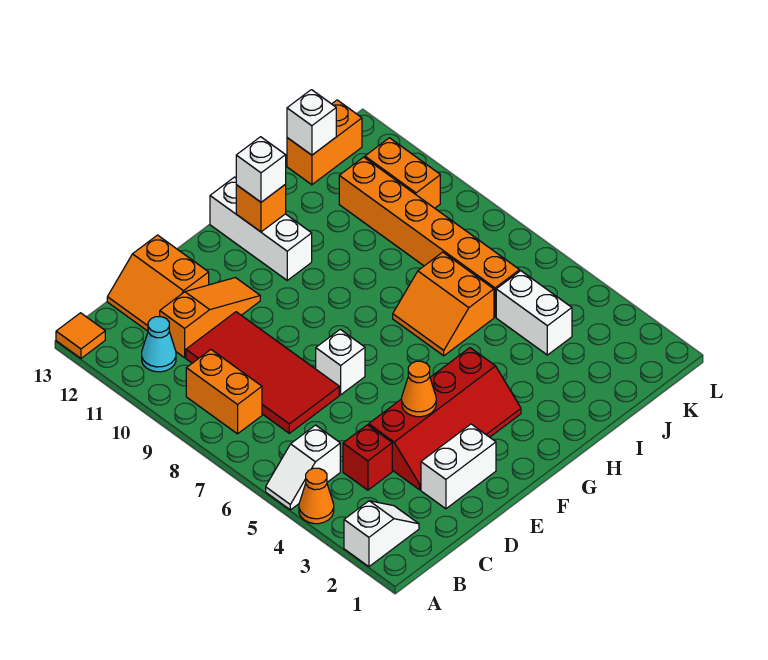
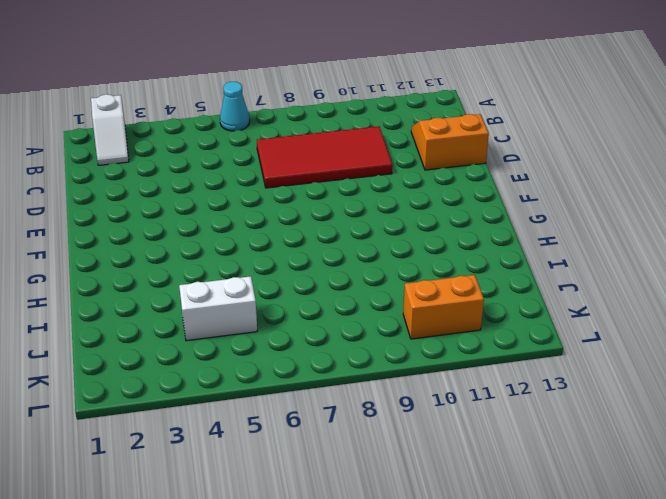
cyan cone A6 level 1 -> cyan cone B11 level 1
none -> orange cone A4 level 1
none -> white slope A5:B5 level 1 top B
none -> orange tile A13 level 1

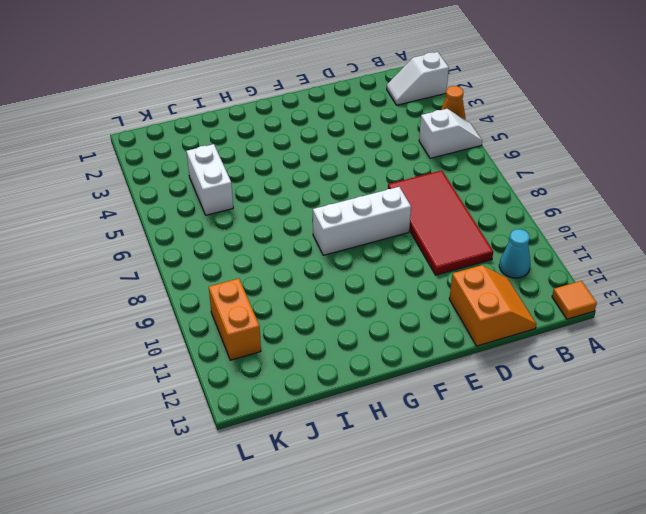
white brick E8:G8 level 1 -> white brick G11:G13 level 1
none -> orange brick B8:B9 level 1
none -> red brick C4 level 1
none -> orange slope C11:E11 level 1 top C

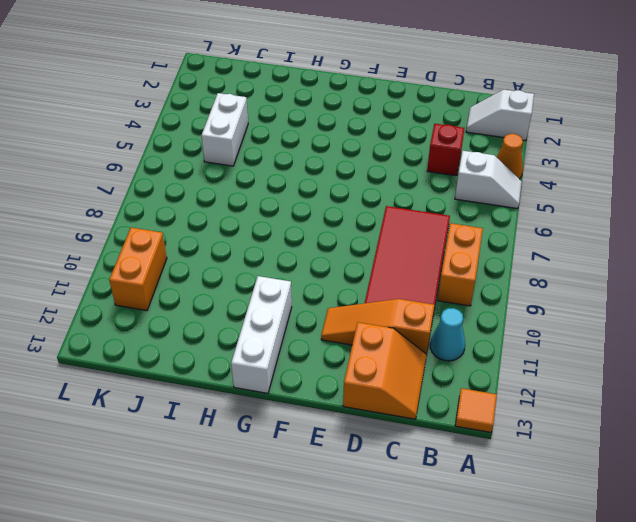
none -> white brick D2:E2 level 1
none -> red slope D3:G4 level 1 top 4
none -> white brick E7 level 1

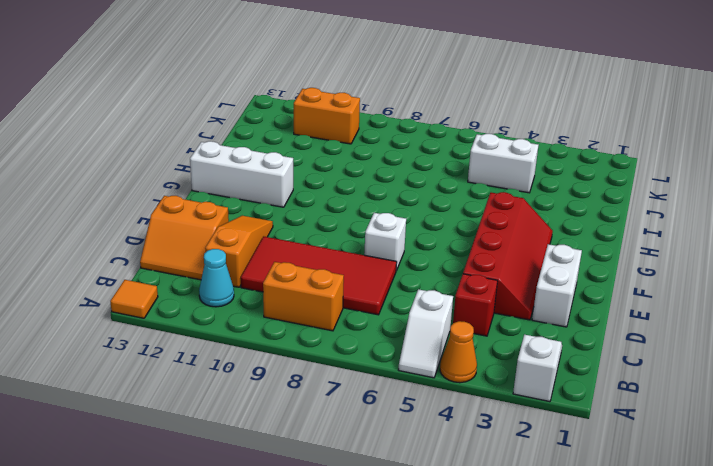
none -> orange slope H6:I7 level 1 top I
none -> orange brick J6:J11 level 1
none -> orange brick J13:K13 level 1

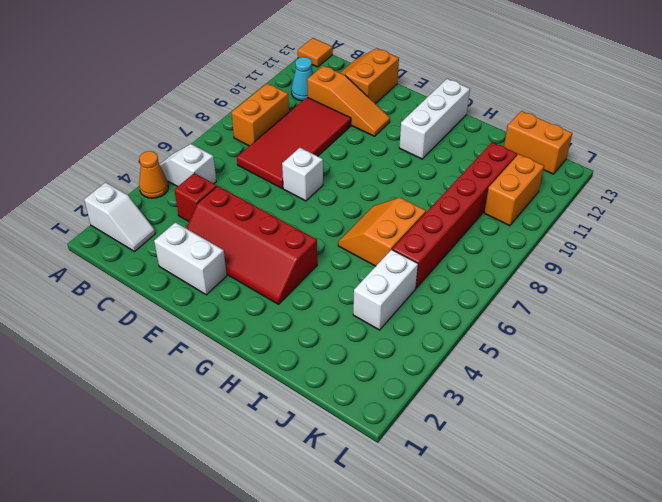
red brick J6:J11 level 1 -> orange brick J6:J11 level 1
none -> orange cone E4 level 2
none -> orange brick G12 level 2
none -> white brick J13 level 2

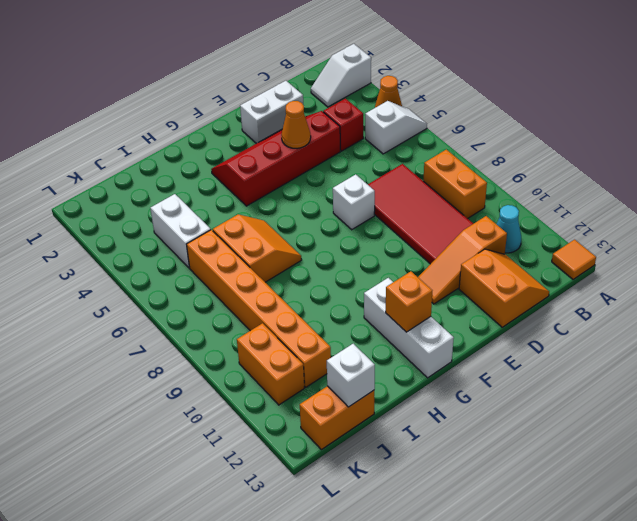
none -> white brick G12 level 3

